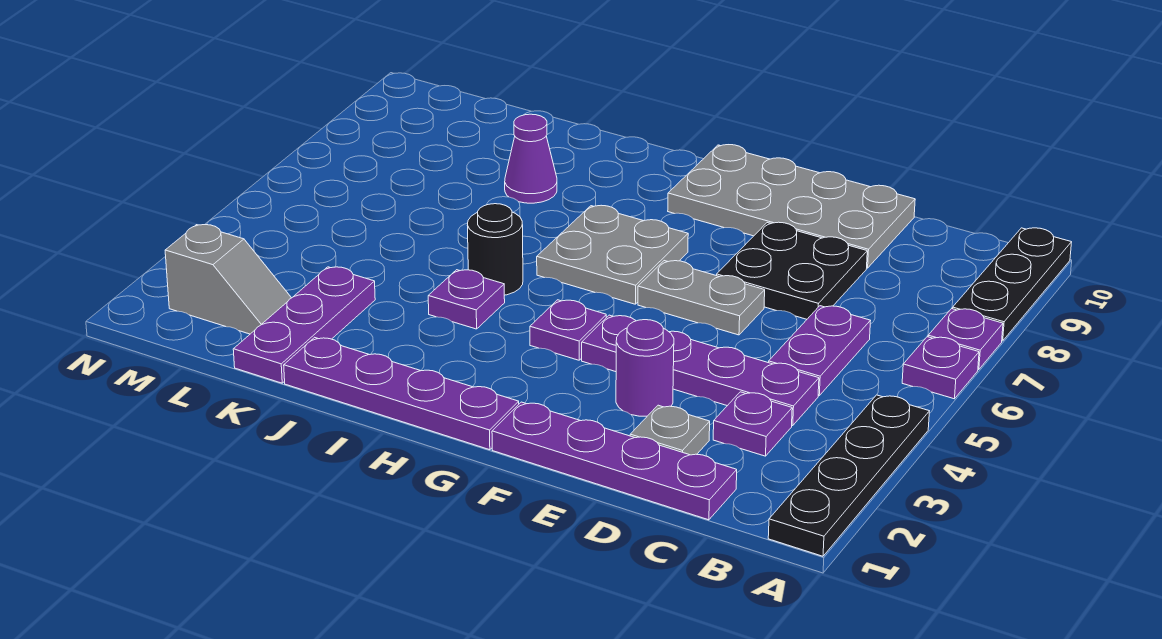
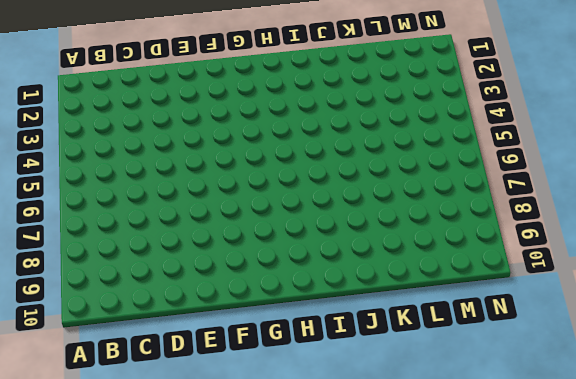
none -> black plate A1:A4 level 1
none -> purple plate A6 level 1
none -> purple plate A7 level 1

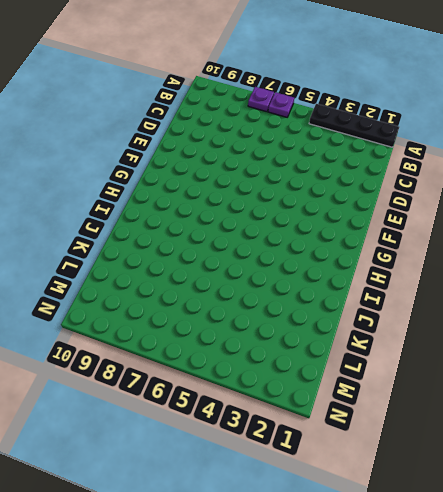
none -> black plate A8:A10 level 1
none -> purple plate C1:F1 level 1
none -> purple plate C3 level 1

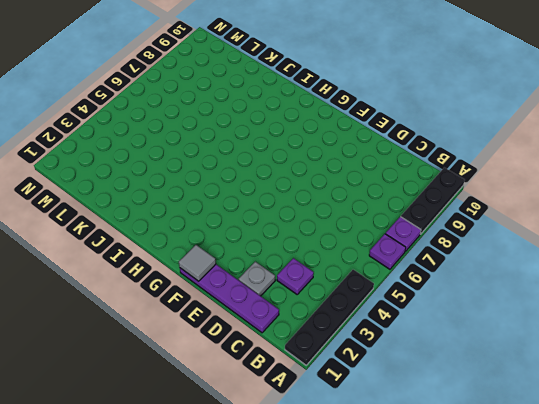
grey tile F1 level 2 -> none
none -> purple plate C4:F4 level 1
none -> purple plate C5:C6 level 1
none -> black plate D7:E8 level 1

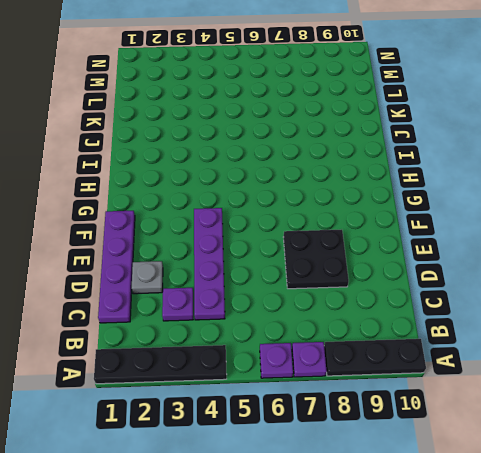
none -> purple plate C5:C6 level 1
none -> grey plate D9:G10 level 1
none -> purple round brick E3 level 1

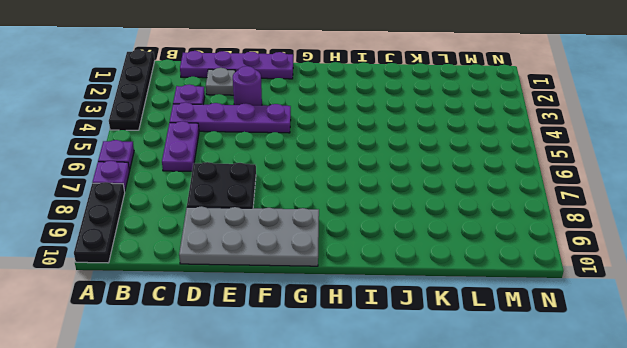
none -> grey plate E6:F6 level 1
none -> purple plate G1:J1 level 1
none -> purple plate G4 level 1

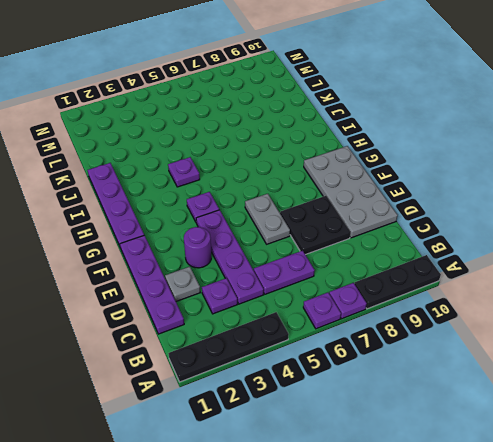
none -> grey plate G6:H7 level 1
none -> black round brick I5 level 1
none -> purple cone J8 level 1

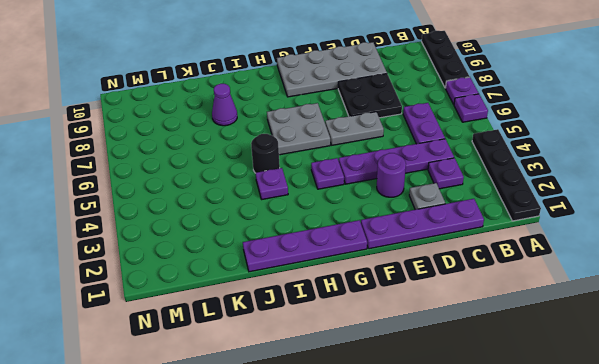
none -> purple plate K1:K3 level 1
none -> grey slope L2:M2 level 1 top M

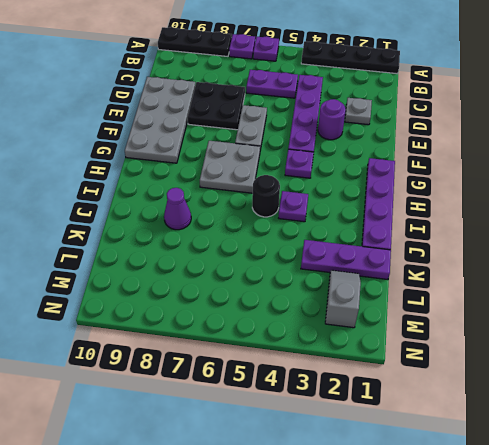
none -> purple plate C1:F1 level 1
none -> purple plate C3 level 1

